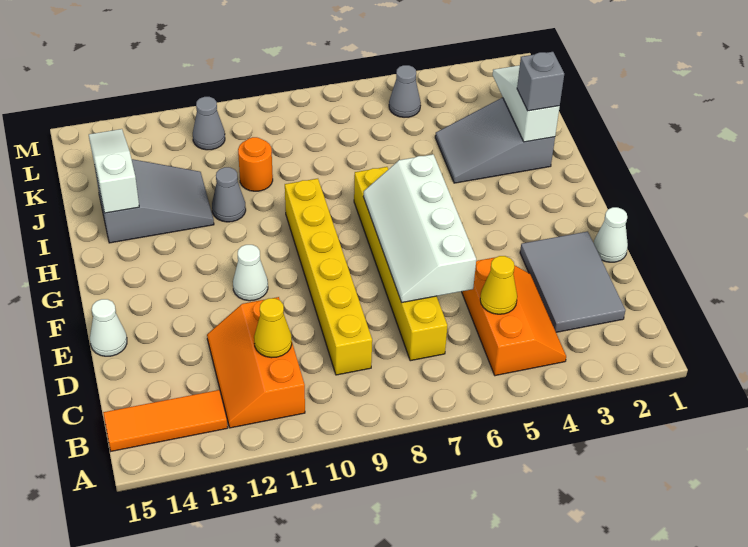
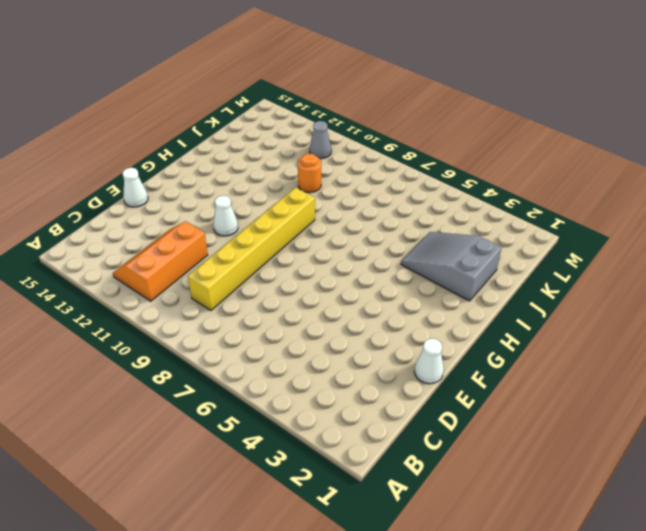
none -> orange slope B4:D5 level 1 top 5
none -> orange tile B13:B15 level 1
none -> grey tile C2:E3 level 1

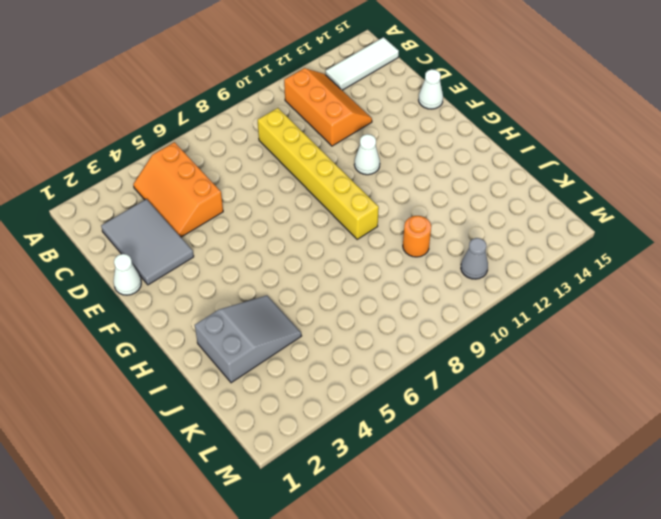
white tile B13:B15 level 1 -> orange tile B13:B15 level 1
none -> yellow brick C7:H7 level 1
none -> grey cone I11 level 1
none -> grey slope I12:J14 level 1 top 14

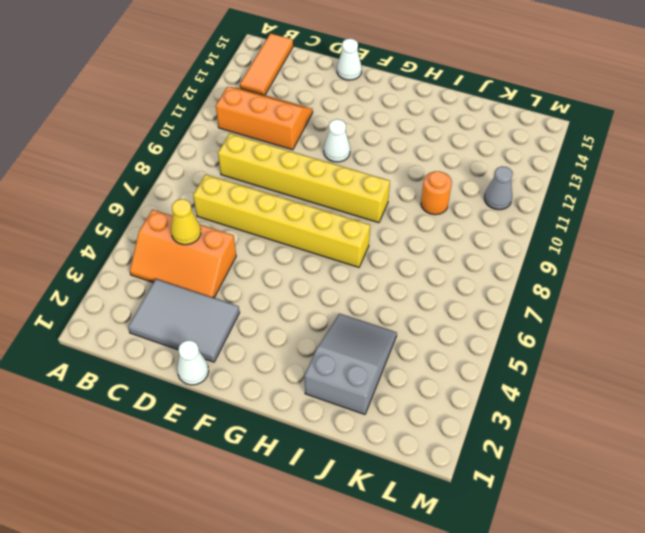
none -> grey cone I11 level 1
none -> grey slope I12:J14 level 1 top 14
none -> grey cone L5 level 1

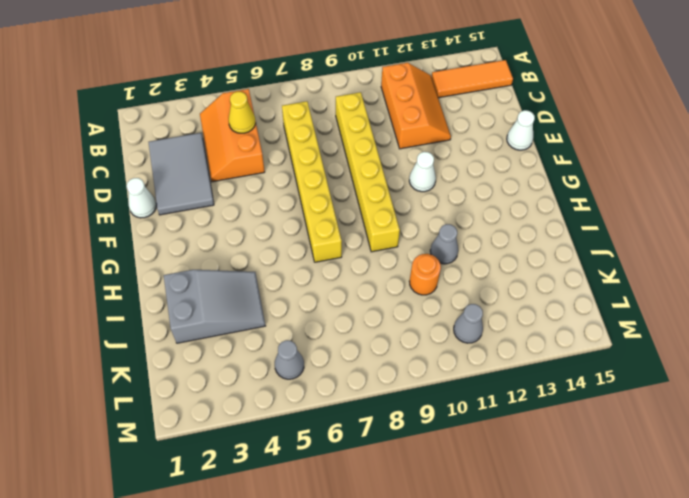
none -> grey slope I12:J14 level 1 top 14
none -> yellow cone C11 level 2
none -> white slope D6:G7 level 2 top 6

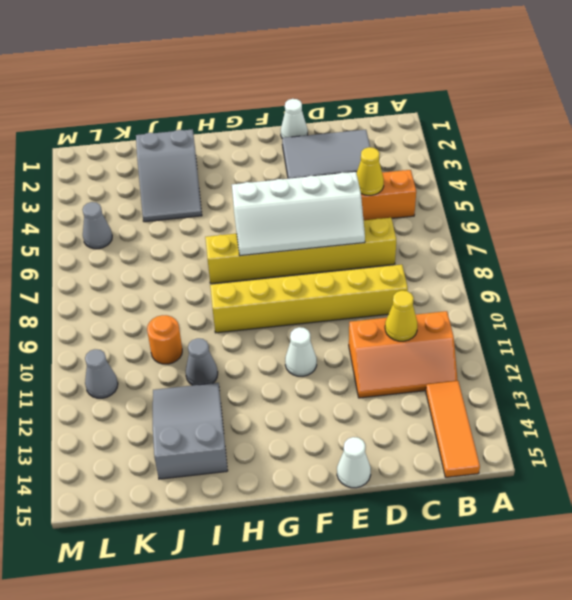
none -> white slope I2:K2 level 2 top I
none -> white slope I14:K14 level 2 top I
none -> grey brick I2 level 3

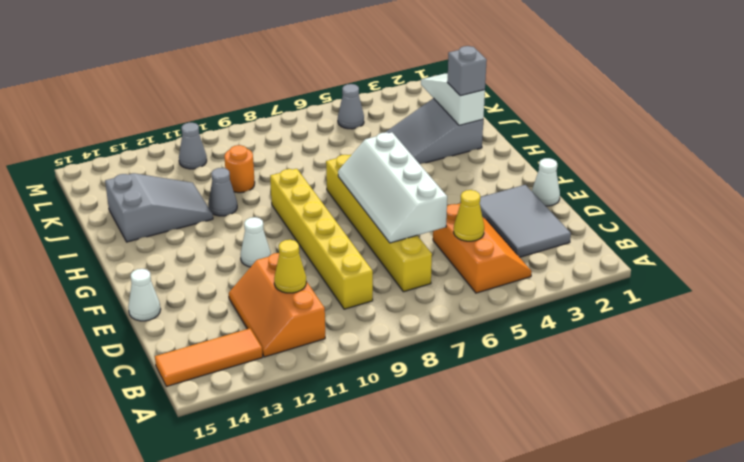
none -> white slope I14:K14 level 2 top I

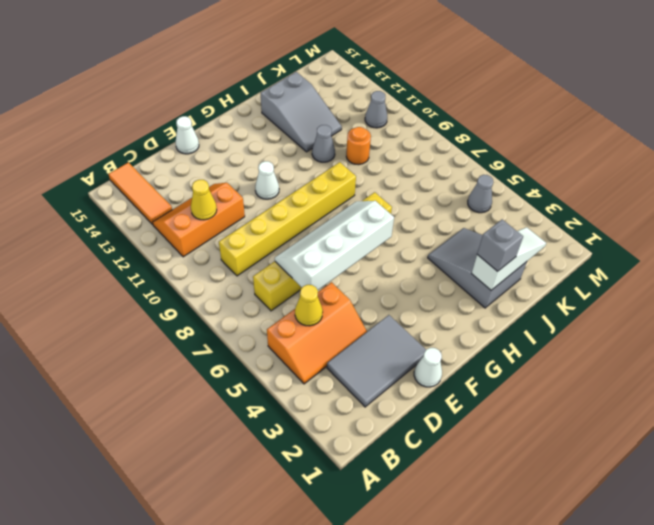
none -> white slope I14:K14 level 2 top I

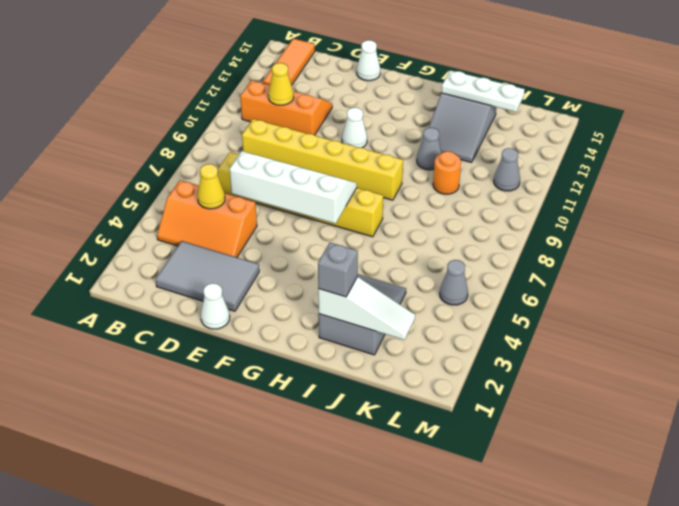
white plate I14:K14 level 2 -> white slope I14:K14 level 2 top I

